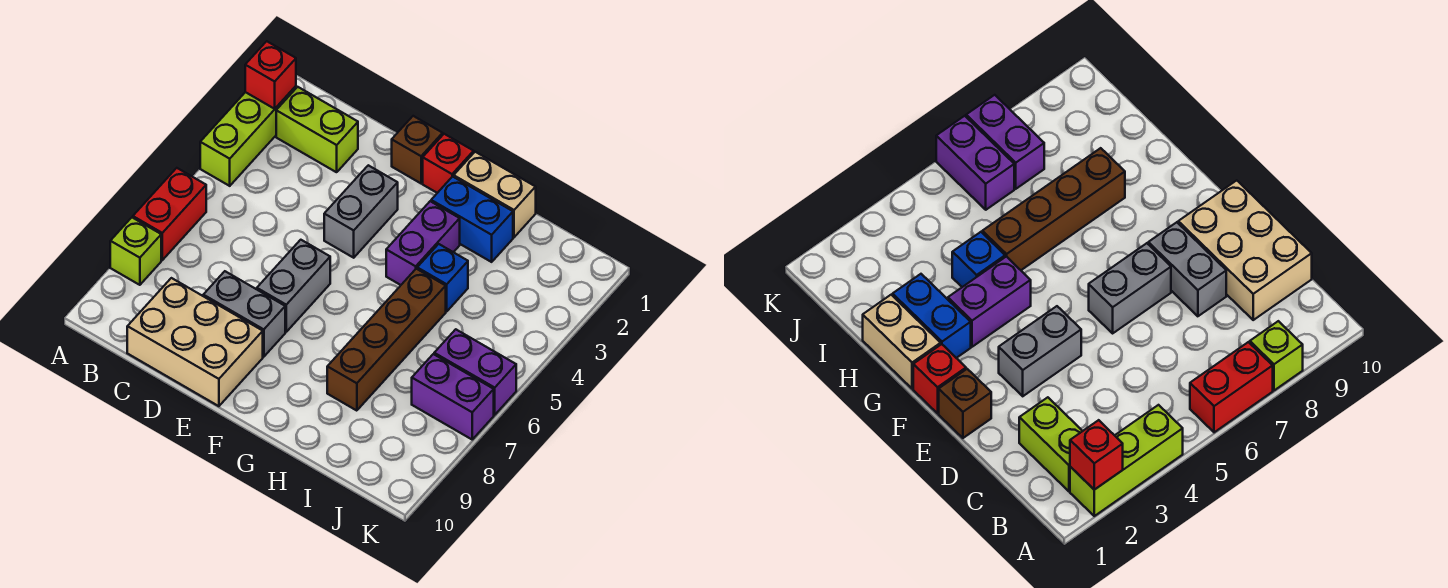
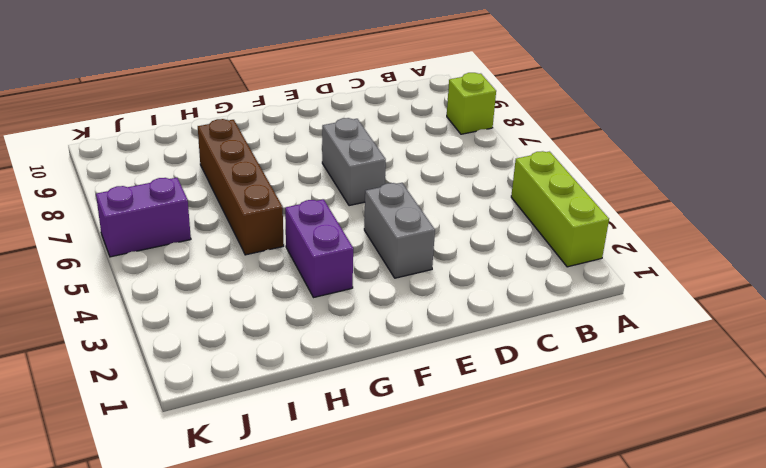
none -> red brick A6:A7 level 1
none -> lime brick B2:C2 level 1
none -> tan brick C9:E10 level 1

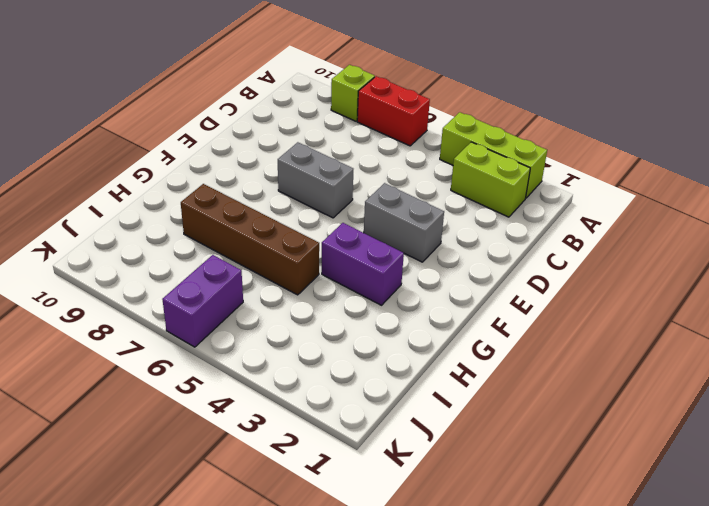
lime brick B2:B3 level 1 -> lime brick B2:C2 level 1
none -> tan brick C9:E10 level 1
none -> grey brick D8:E8 level 1
none -> brown brick E1 level 1

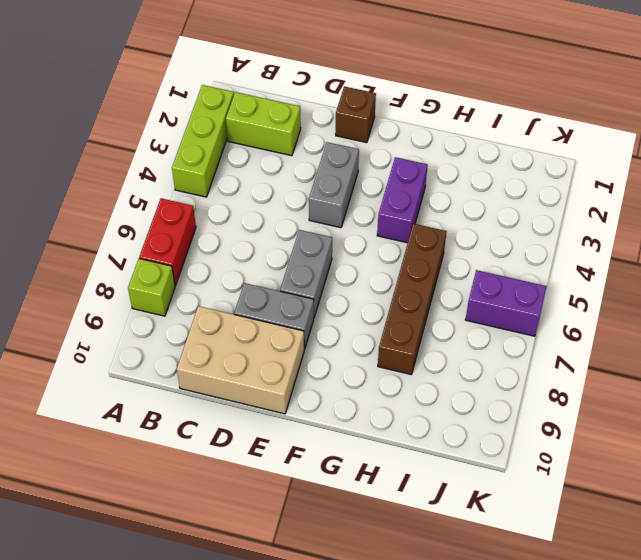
none -> red brick F1 level 1
none -> tan brick G1:H1 level 1
none -> blue brick G2:H2 level 1

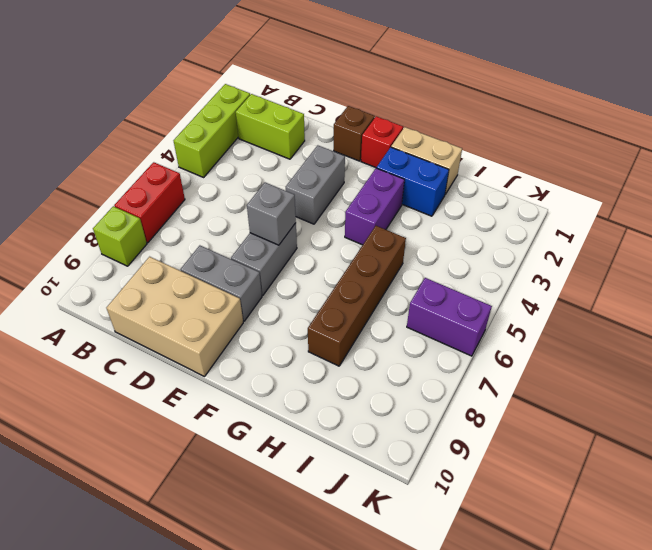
grey brick E6 level 2 -> none
none -> blue brick H4 level 1
none -> purple brick J7:K7 level 1
none -> red brick A2 level 2

